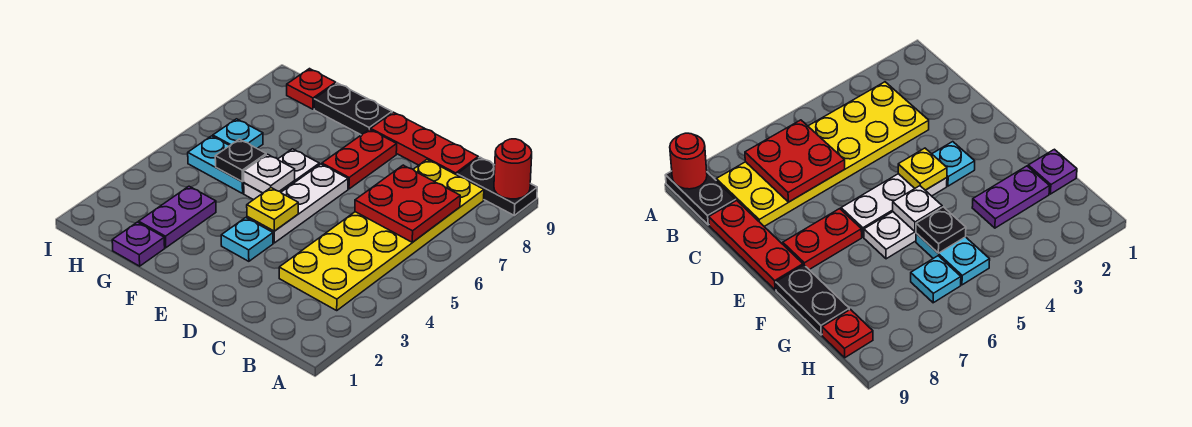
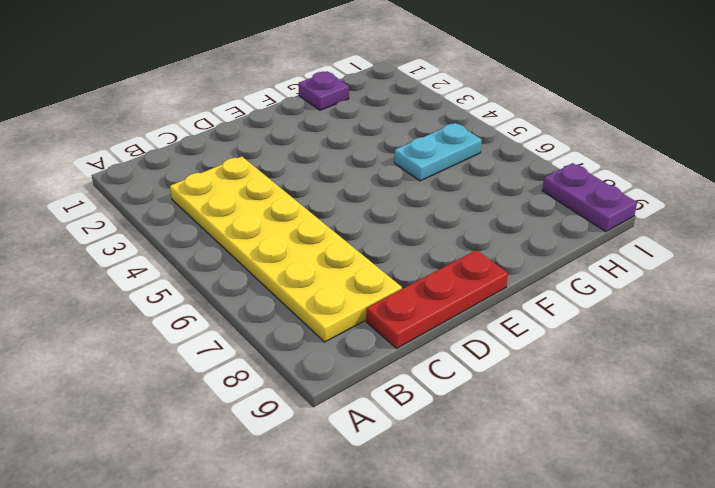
purple plate I8:I9 level 1 -> purple plate G2:G3 level 1
none -> black plate A9:B9 level 1
none -> cyan plate E3 level 1
none -> white plate E4:E6 level 1

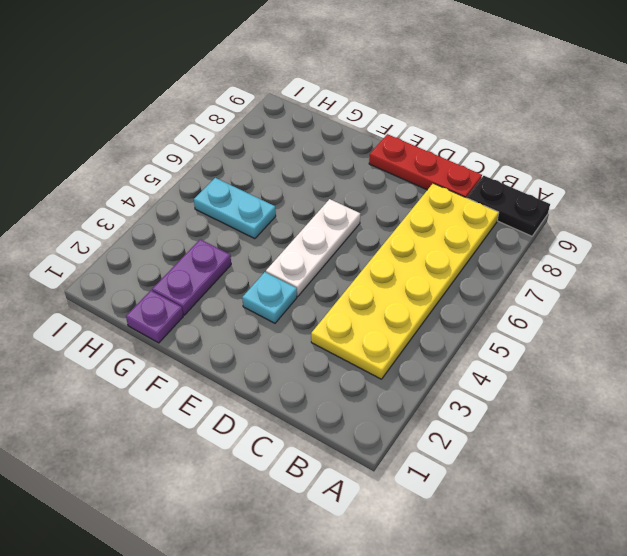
none -> red plate E7:E8 level 1
none -> white plate F5:F6 level 1
none -> black plate F9:G9 level 1

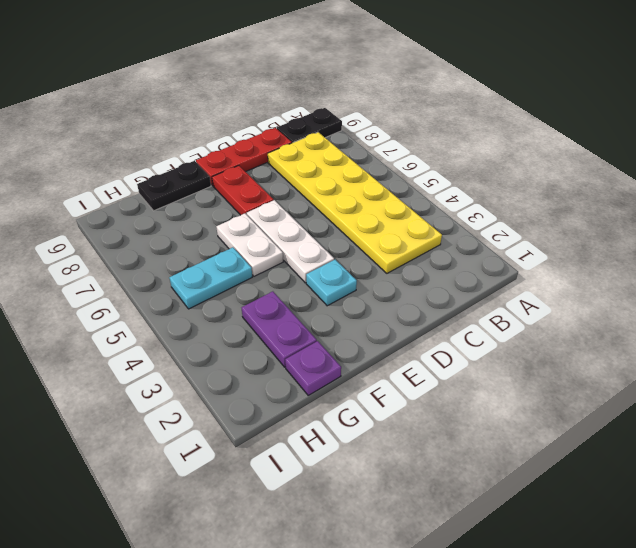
none -> cyan plate H6 level 1
none -> red plate H9 level 1
none -> red round brick A9 level 2

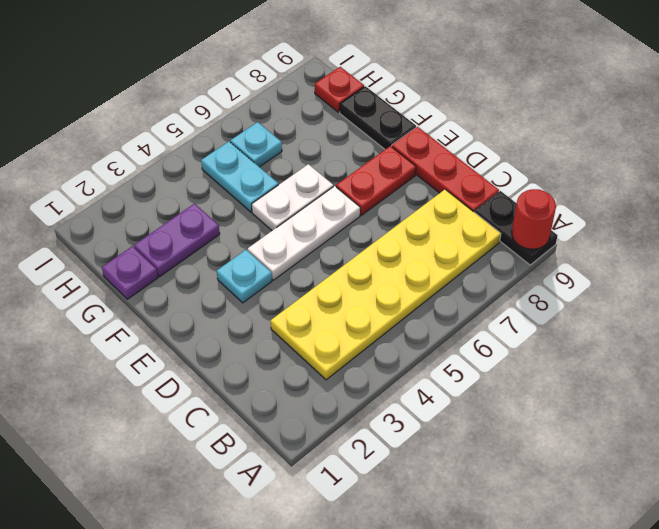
none -> red plate B6:C7 level 2
none -> yellow plate E4 level 2
none -> white plate F5 level 2

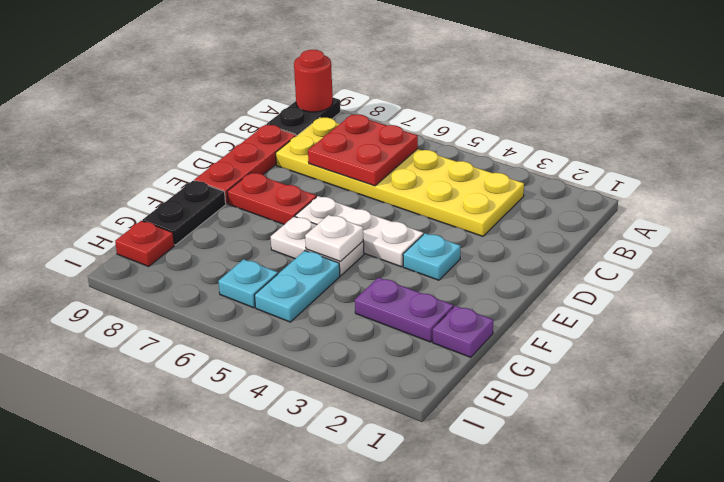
none -> yellow plate E4 level 2
none -> black plate G5 level 2

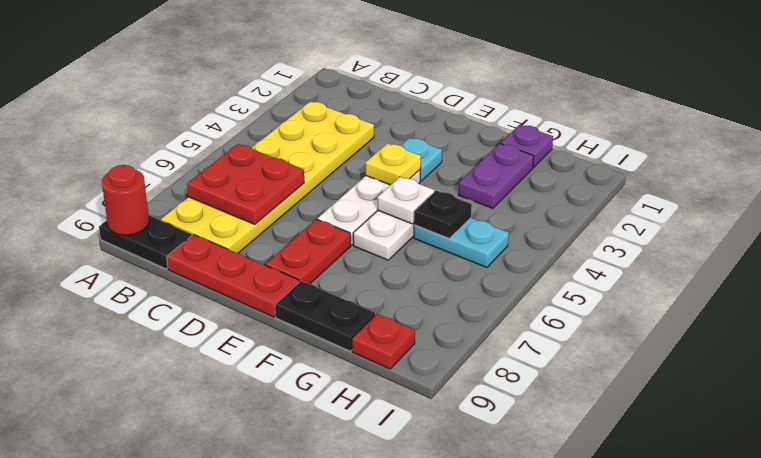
none -> cyan plate H6 level 1

